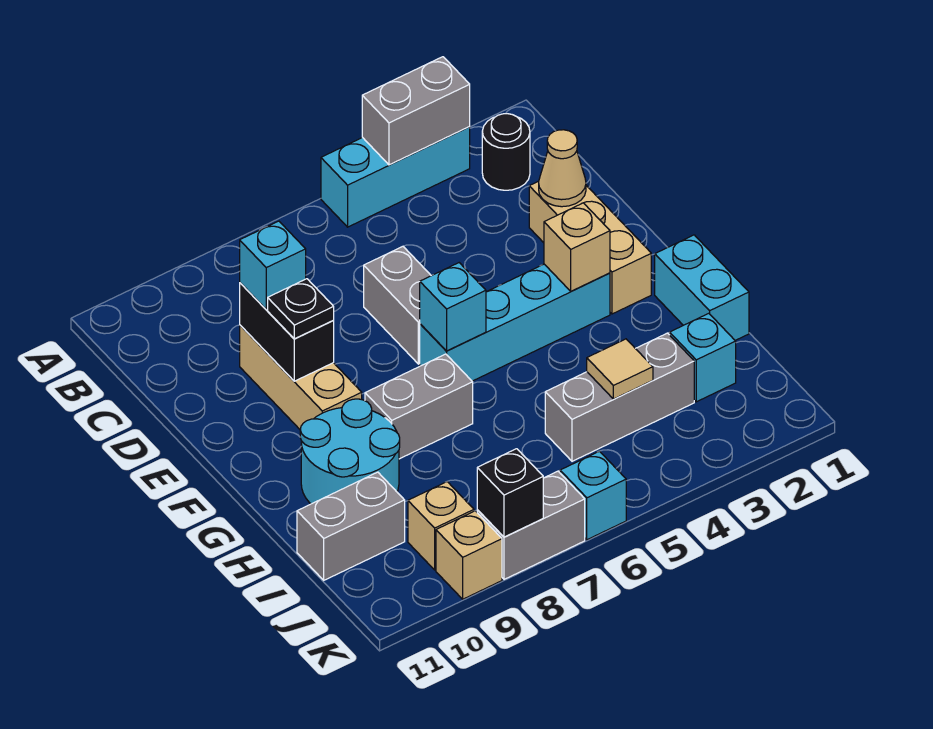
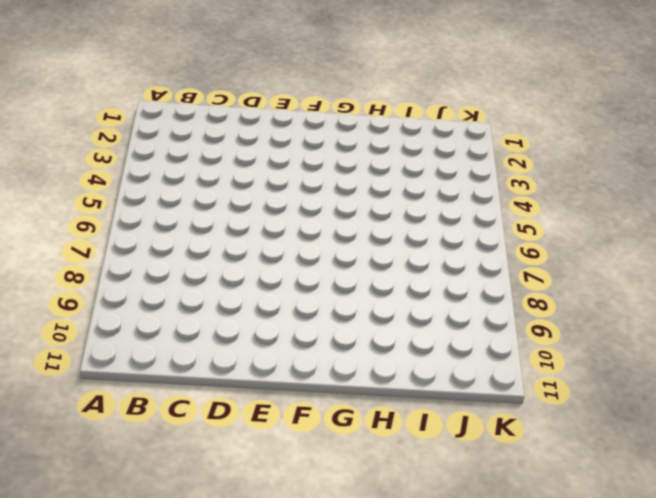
none -> cyan brick A3:A5 level 1
none -> black round brick B2 level 1
none -> tan brick D2:F2 level 1

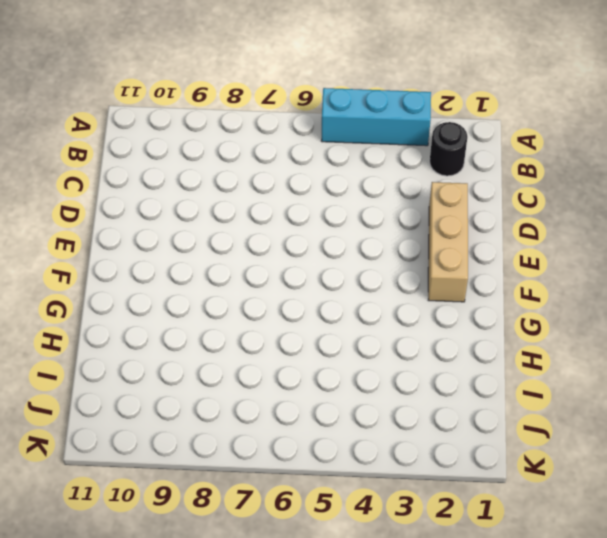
none -> grey brick D6:E6 level 1
none -> tan brick D9:F9 level 1
none -> cyan brick F3:F6 level 1

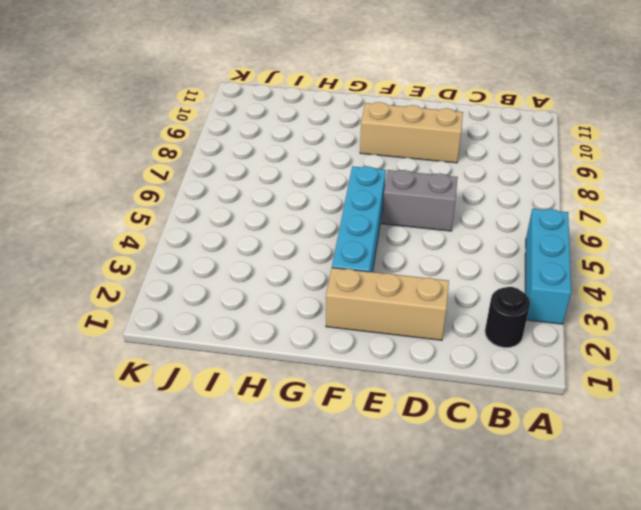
none -> cyan brick G1:H1 level 1
none -> grey brick G7:G8 level 1
none -> cyan round brick G9:H10 level 1

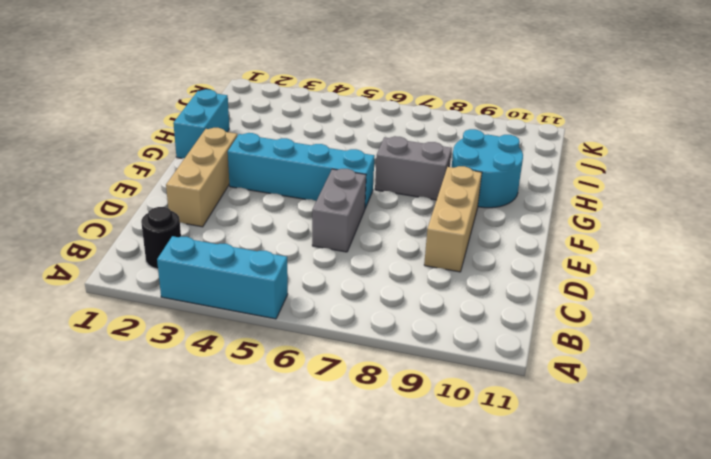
none -> cyan brick I2 level 1
none -> grey brick I3:I5 level 1
none -> grey brick I10:I11 level 1

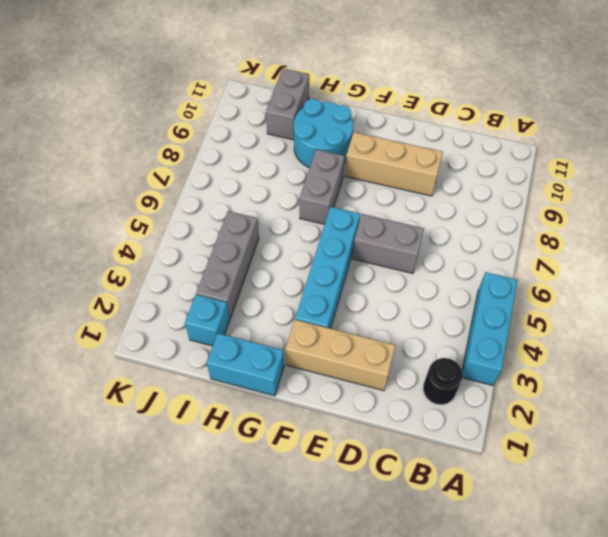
none -> tan brick J9 level 1
none -> cyan brick K6 level 1
none -> grey brick K7:K8 level 1

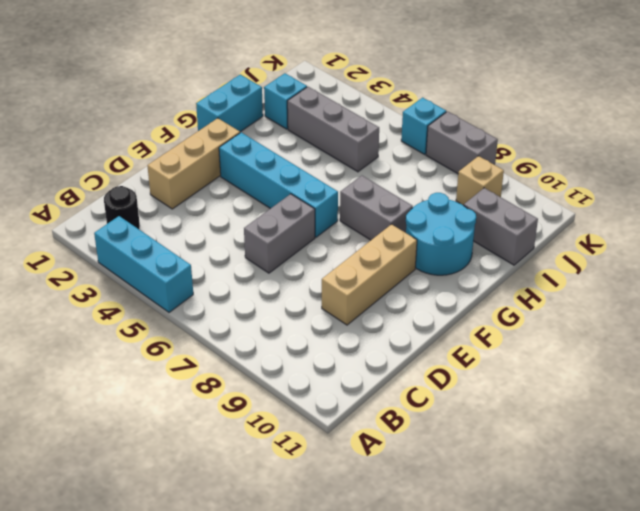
none -> tan brick K9 level 1
none -> grey brick A3:A4 level 2
none -> tan cone D2 level 2

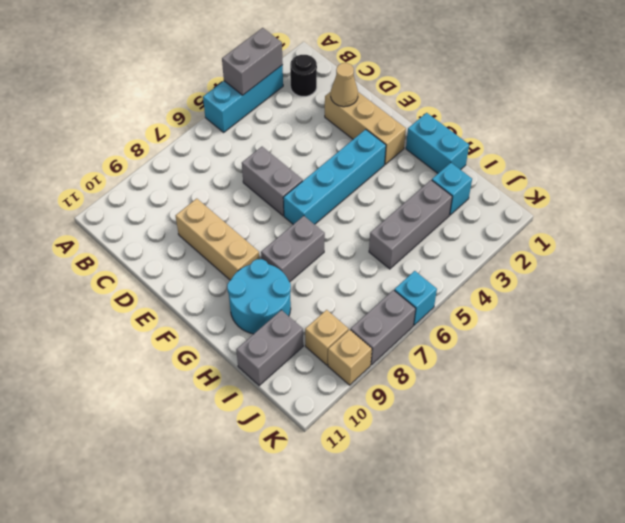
none -> black brick D9:E9 level 2
none -> tan brick F3 level 2
none -> cyan brick F6 level 2

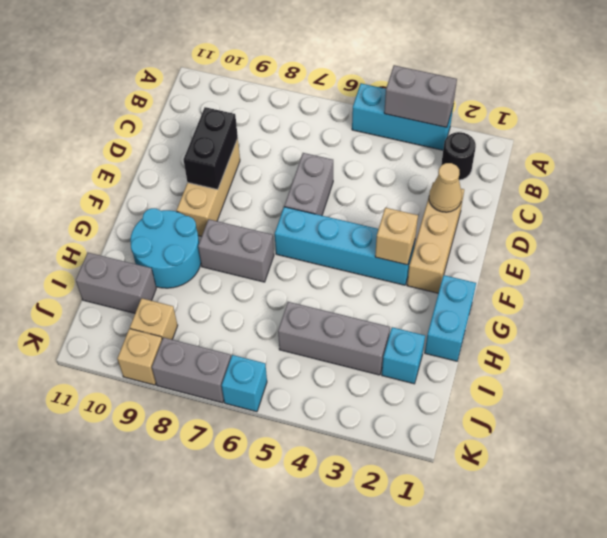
none -> cyan brick F6 level 2
none -> tan tile I4 level 2
none -> black brick K8 level 2

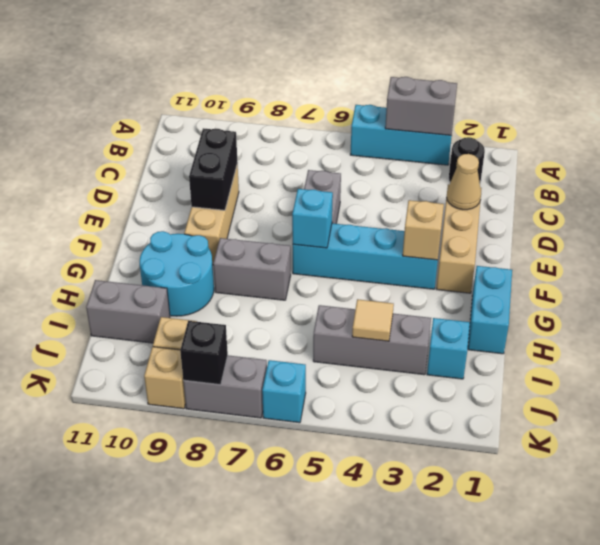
none -> cyan brick D9 level 3
none -> black plate E9 level 3

